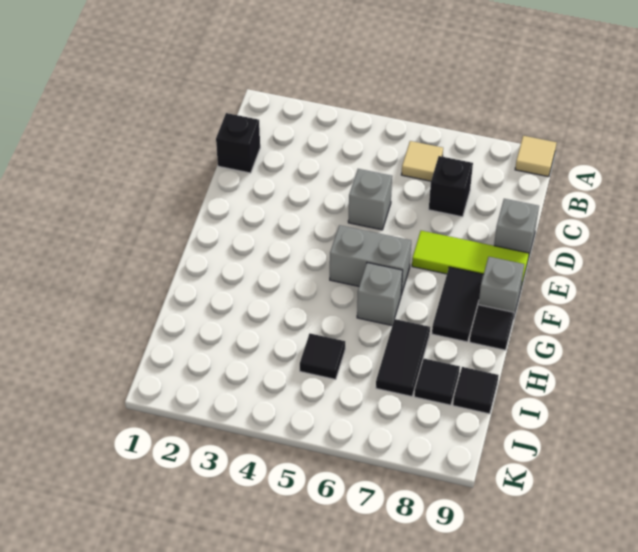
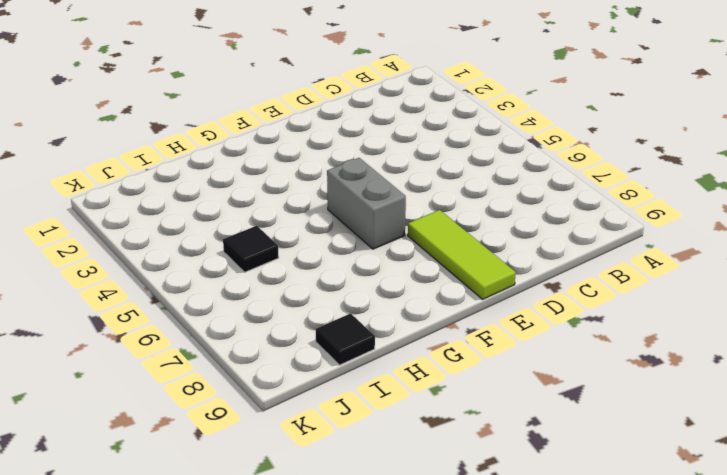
none -> tan tile A9 level 1
none -> tan tile B6 level 1
none -> black brick C1 level 1

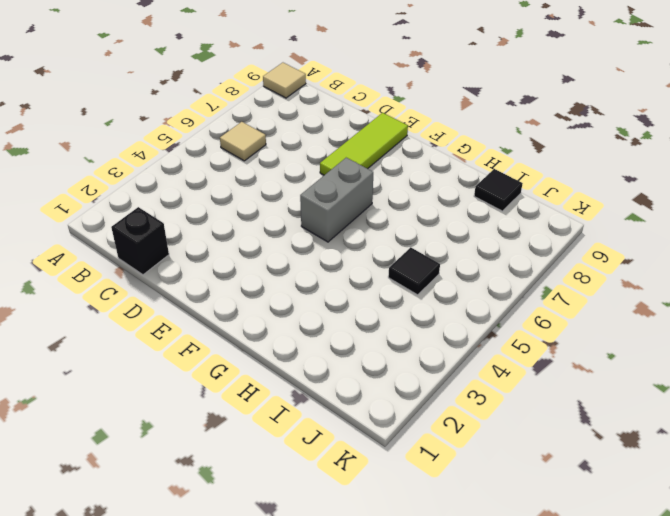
none -> black brick C7 level 1
none -> grey brick D5 level 1
none -> grey brick D9 level 1

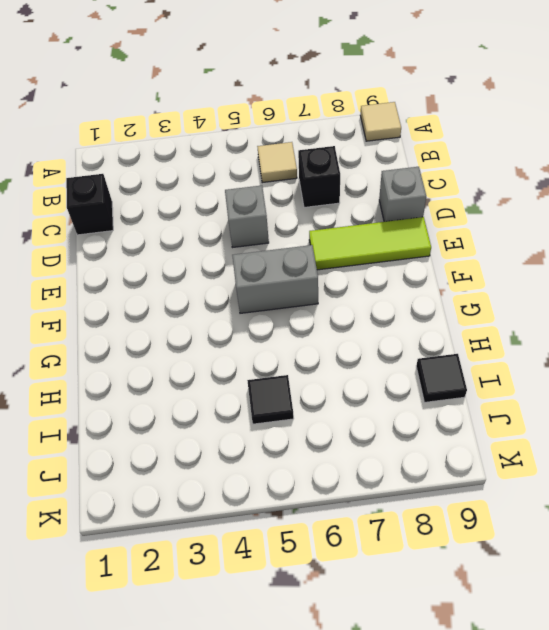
none -> black tile F8:G8 level 1
none -> grey brick F9 level 1
none -> grey brick G6 level 1

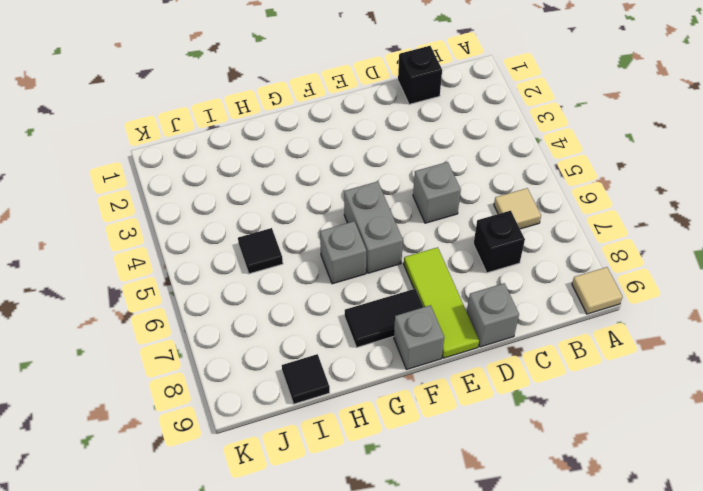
none -> black tile G9 level 1
none -> black tile H7:I7 level 1
none -> black tile I8 level 1

